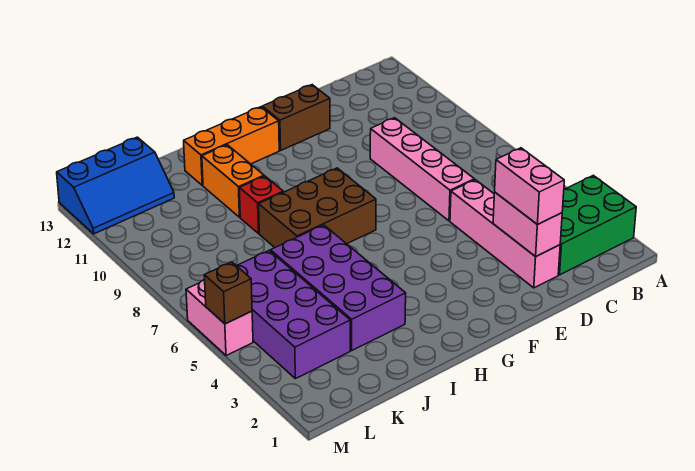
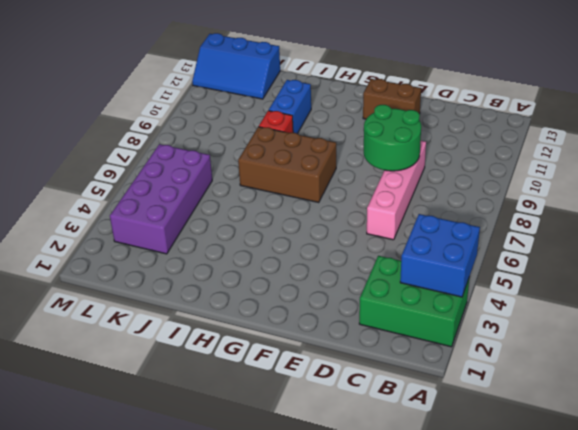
blue brick A3:B4 level 2 -> none
green round brick D8:E9 level 2 -> none
blue brick I10:I11 level 1 -> orange brick I10:I11 level 1
none -> pink brick D2:D5 level 1
none -> orange brick G12:I12 level 1
none -> purple brick I3:J6 level 1

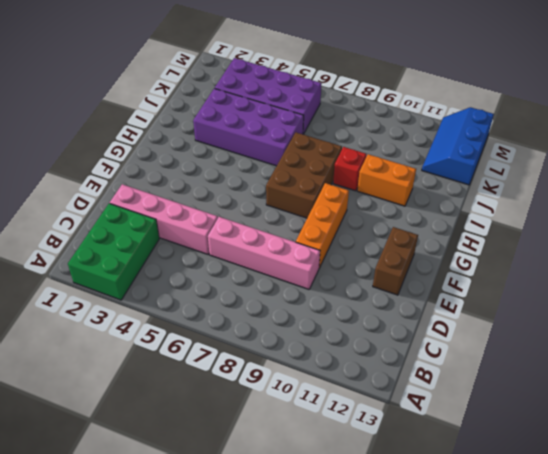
orange brick E9:G9 level 1 -> orange brick G12:I12 level 1
none -> pink brick M5:M6 level 1
none -> pink brick D2:D3 level 2
none -> brown brick M5 level 2

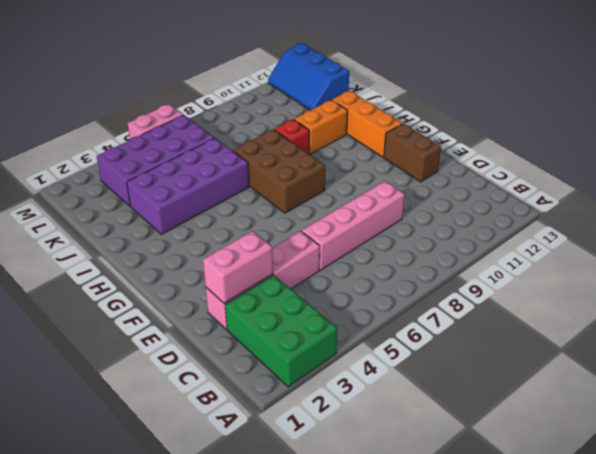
none -> brown brick M5 level 2
none -> pink brick D2:D3 level 3

